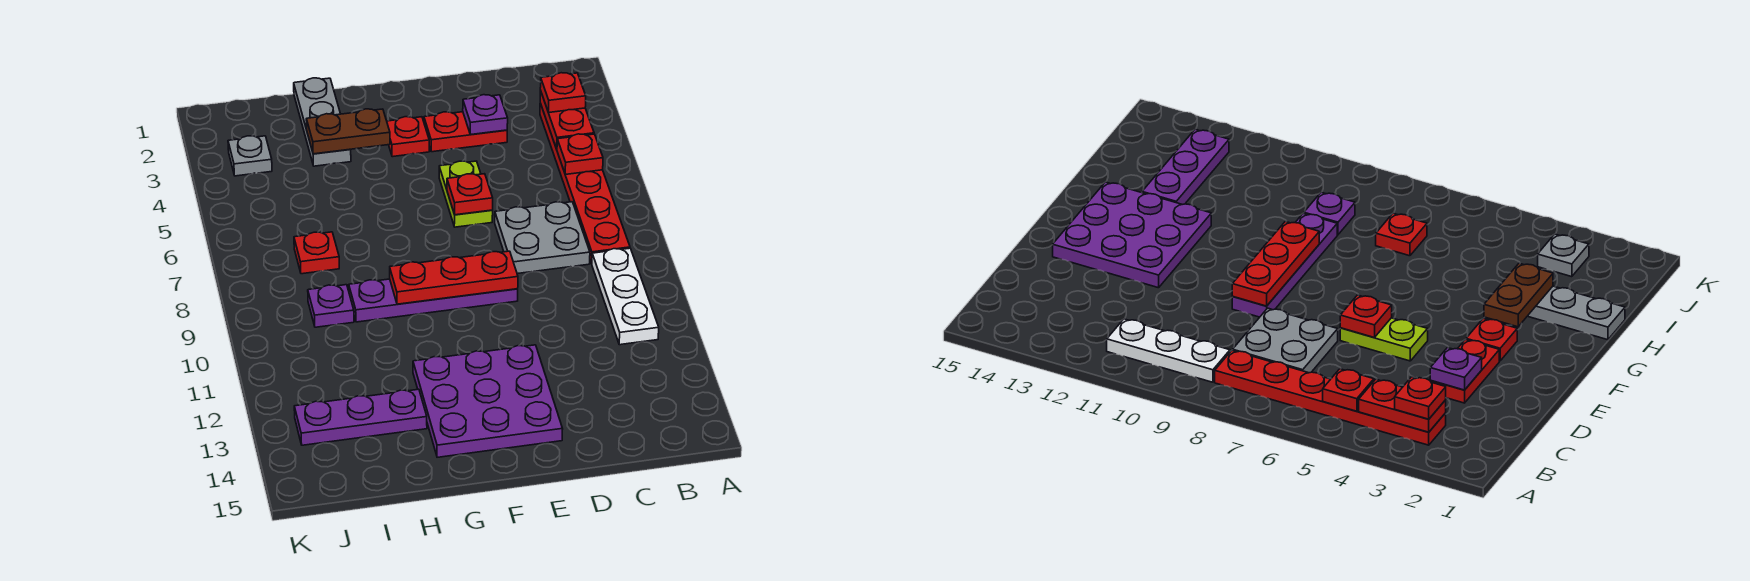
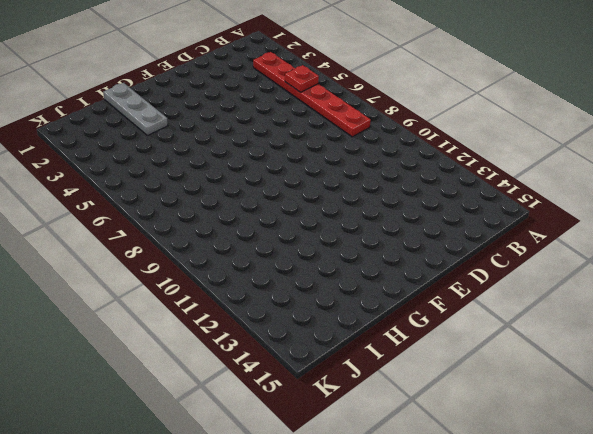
none -> white plate B9:B11 level 1
none -> grey plate C7:D8 level 1
none -> red plate D3:E3 level 1

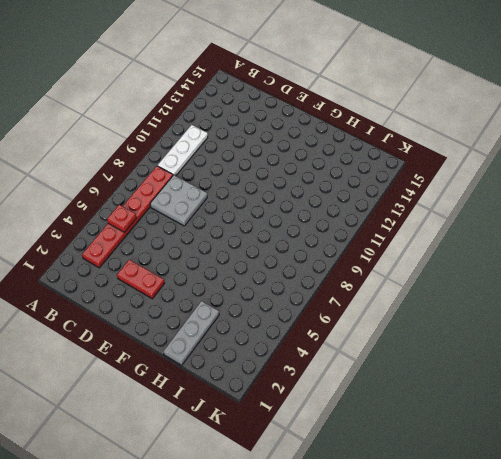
none -> lime plate E5:E6 level 1
none -> purple plate E9:H9 level 1
none -> purple plate E12:G14 level 1

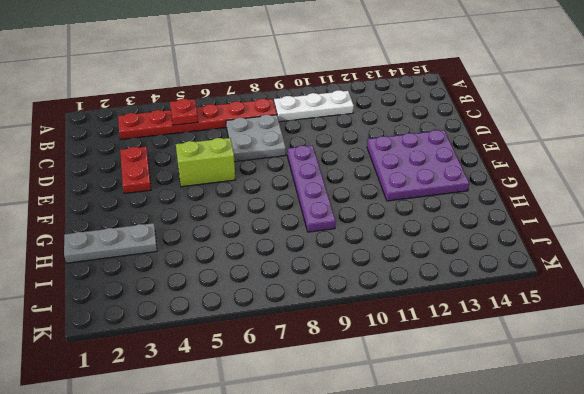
lime brick E5:E6 level 1 -> lime plate E5:E6 level 1
none -> red plate F3 level 1
none -> purple plate H13:J13 level 1
none -> red plate I7 level 1

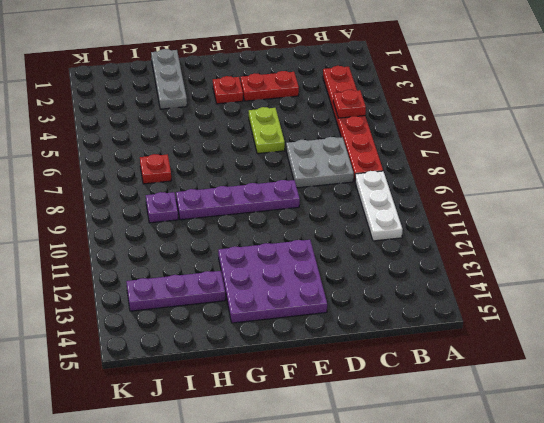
none -> grey plate J3 level 1
none -> red plate B3:B4 level 2
none -> purple plate D3 level 2

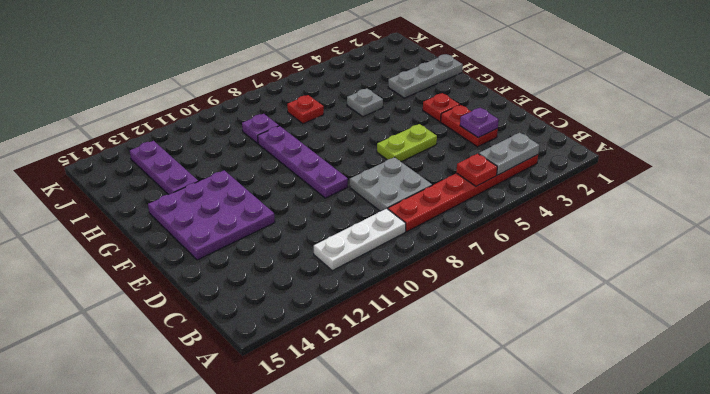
grey plate B3:B4 level 2 -> red plate B3:B4 level 2
grey plate H5 level 1 -> grey plate J3 level 1
none -> red plate E6 level 2
none -> red plate E9:G9 level 2
none -> brown plate G3:H3 level 2

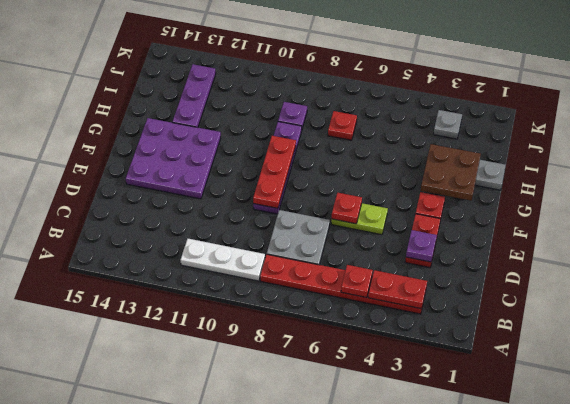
brown plate G2:H3 level 2 -> brown plate G3:H3 level 2
none -> red plate B3 level 3

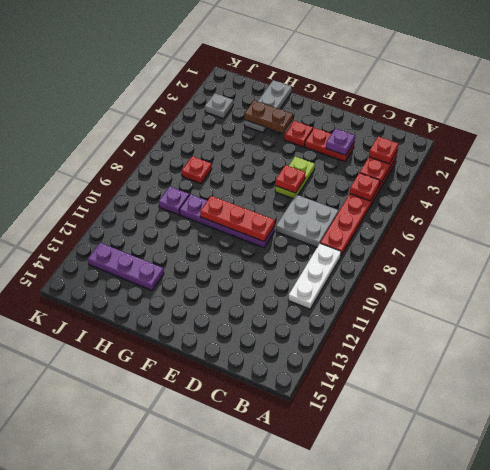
none -> purple plate E12:G14 level 1

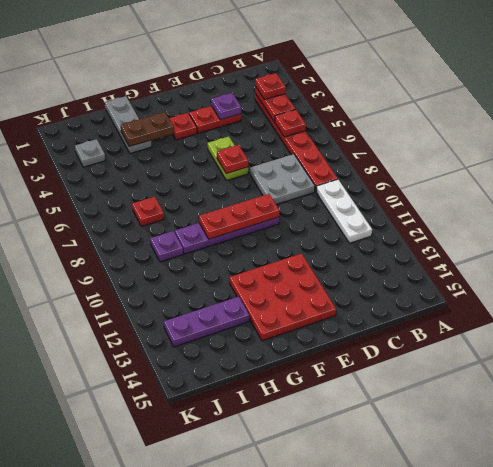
red plate E12:G14 level 1 -> purple plate E12:G14 level 1

